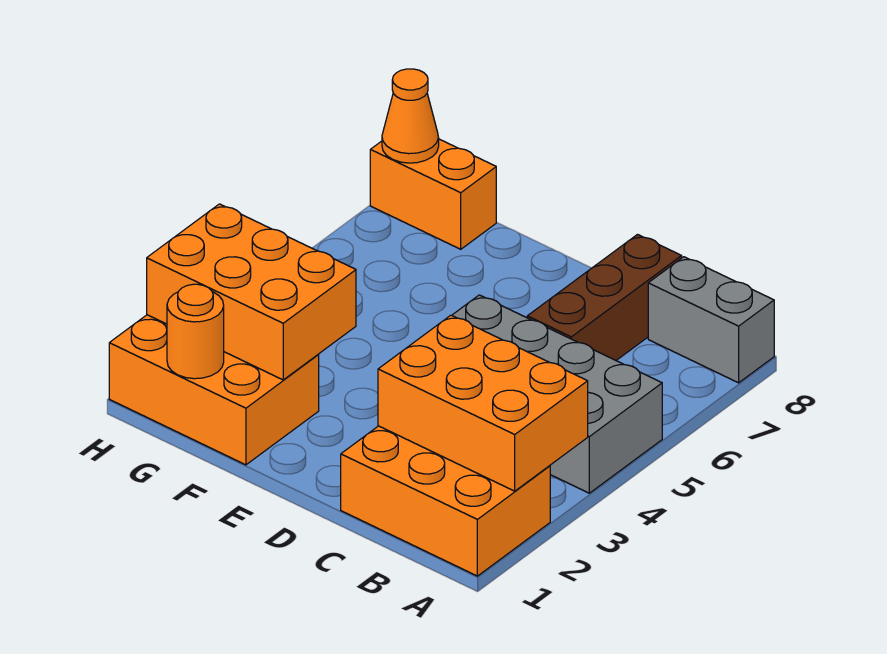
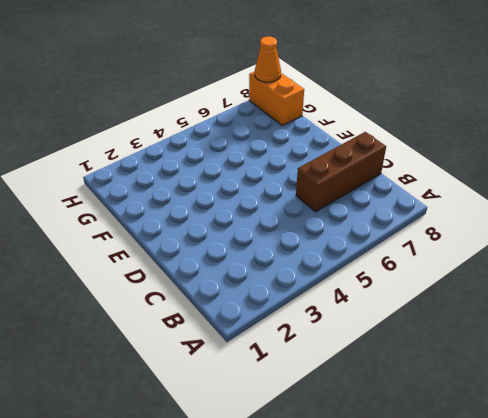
none -> orange brick A1:C2 level 1
none -> grey brick A4:D5 level 1

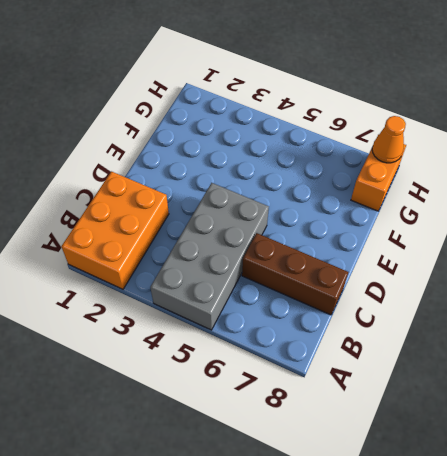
none -> grey brick A8:B8 level 1
none -> orange brick F1:H2 level 1

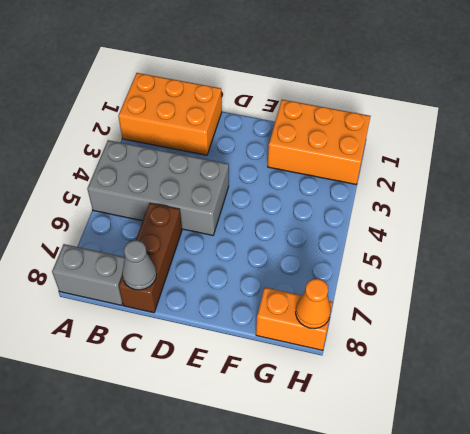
grey cone C8 level 2 -> none
none -> orange brick A2:C3 level 2
none -> orange brick F2:H3 level 2

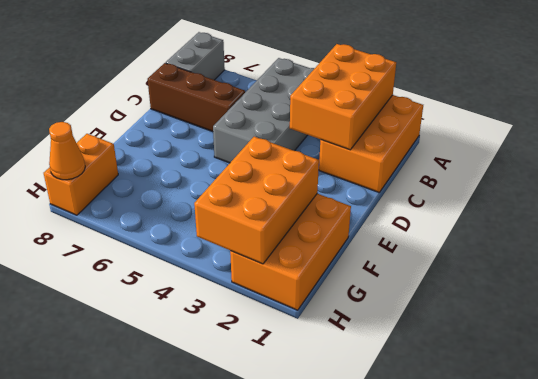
none -> orange round brick G1 level 2

